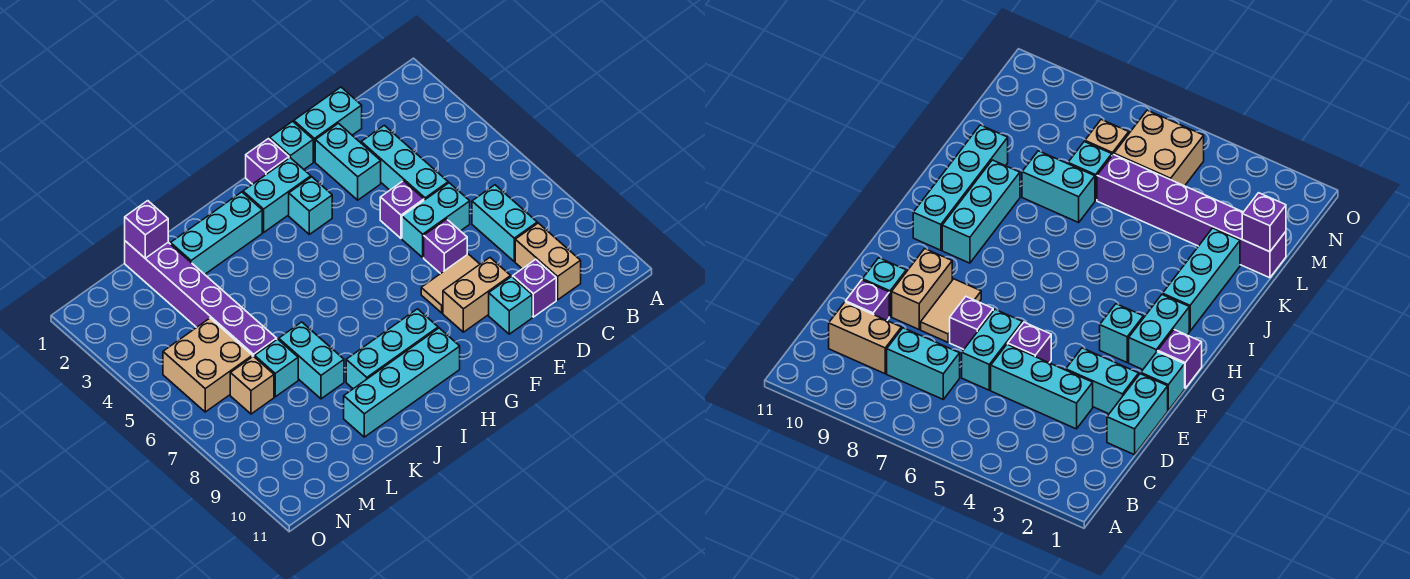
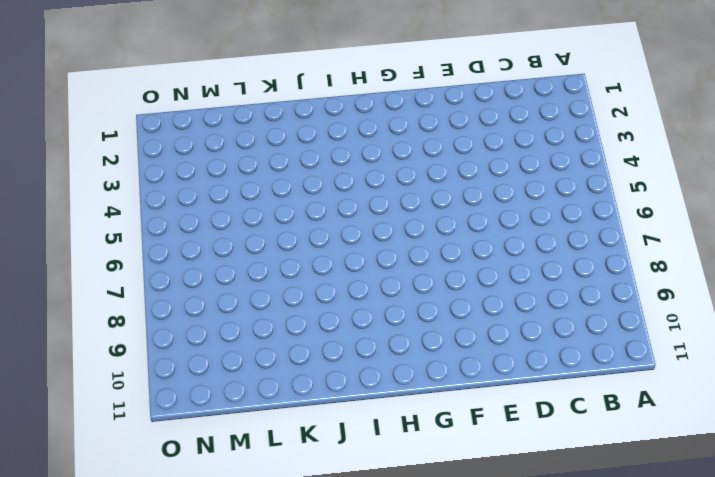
none -> cyan brick C7:C8 level 1
none -> tan brick C9:C10 level 1
none -> cyan brick D1:E1 level 1

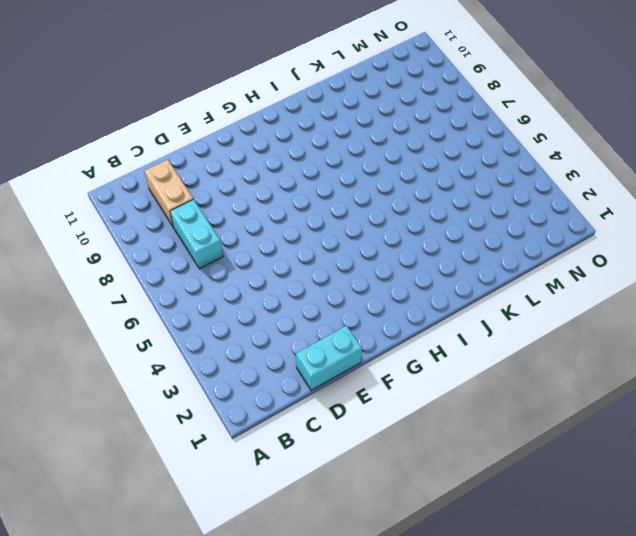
none -> cyan brick D3:D5 level 1
none -> cyan brick D6:E6 level 1
none -> purple brick D10 level 1

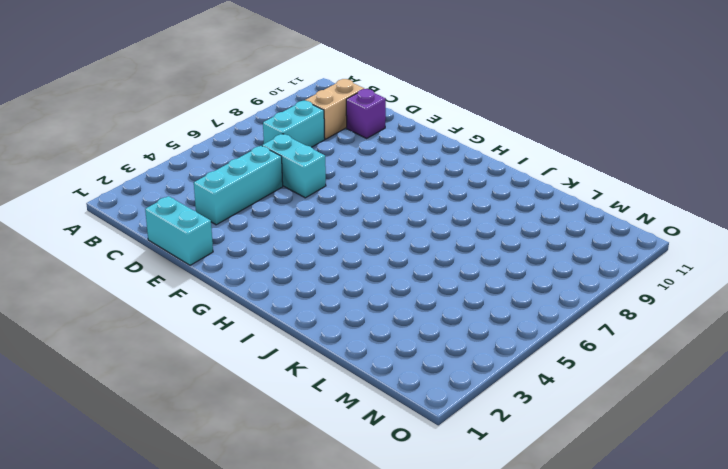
none -> cyan brick E2:E3 level 1
none -> purple brick E5 level 1
none -> purple brick E7 level 1

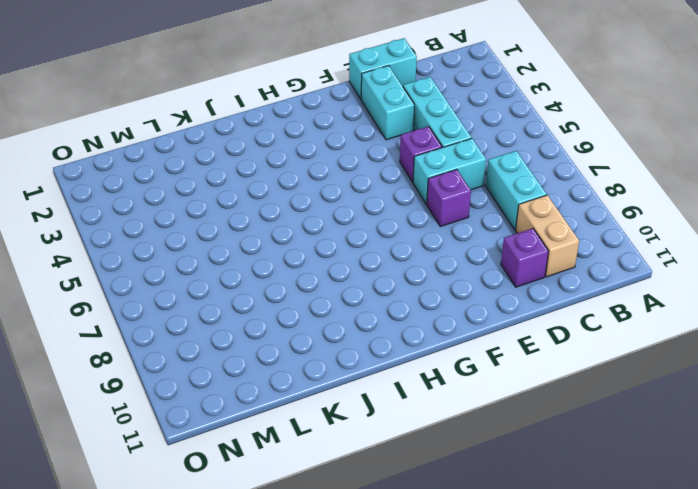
none -> tan tile E8:F8 level 1
none -> tan brick E9:F9 level 1
none -> cyan brick E10 level 1

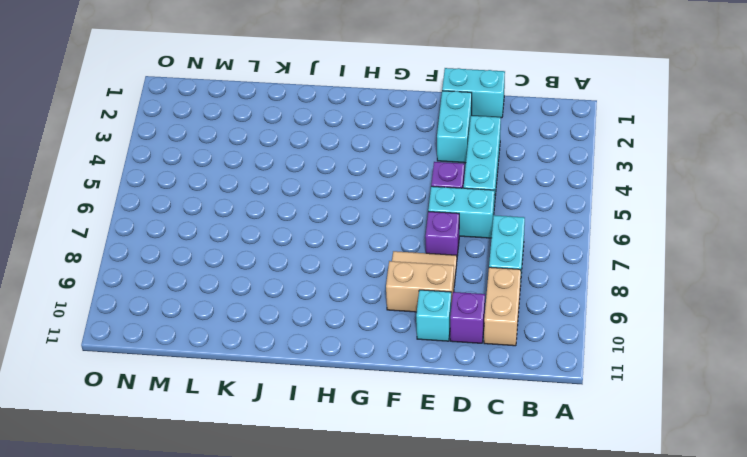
none -> cyan brick F1 level 1
none -> purple brick G1 level 1
none -> cyan brick G2:H2 level 1

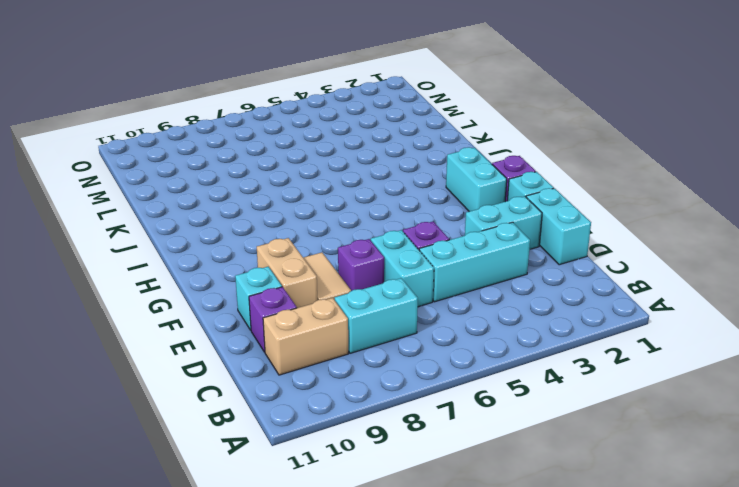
none -> cyan brick G3 level 1
none -> cyan brick H9:J9 level 1
none -> cyan brick H10:K10 level 1

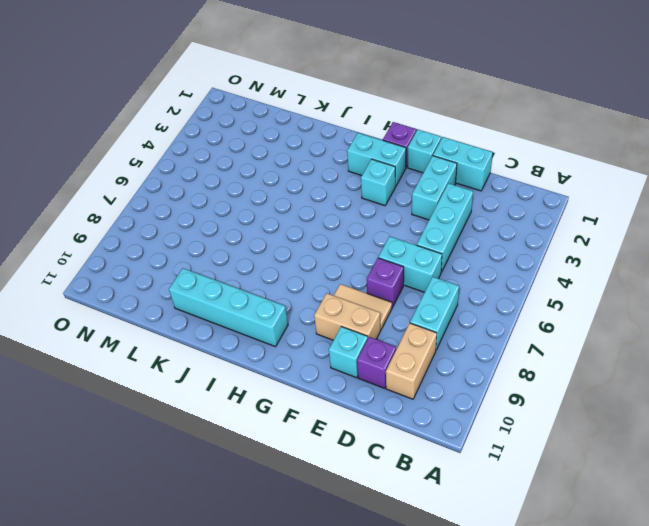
none -> purple brick E5 level 1
none -> cyan brick H9:J9 level 1
none -> cyan brick I2:K2 level 1

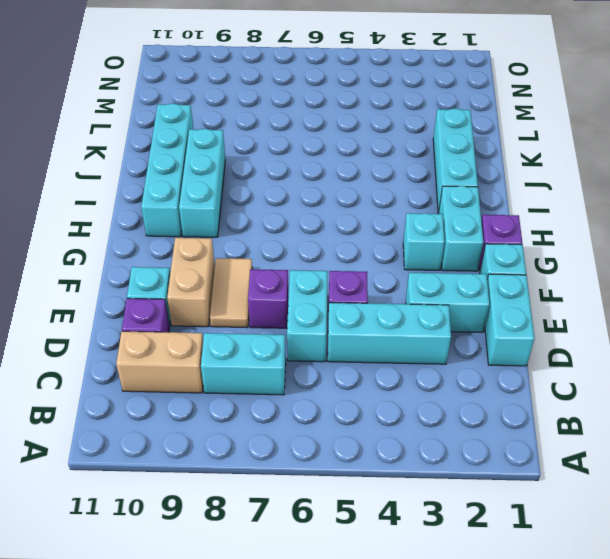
none -> cyan brick K7:K8 level 1
none -> purple brick L1:L6 level 1
none -> cyan brick L7 level 1

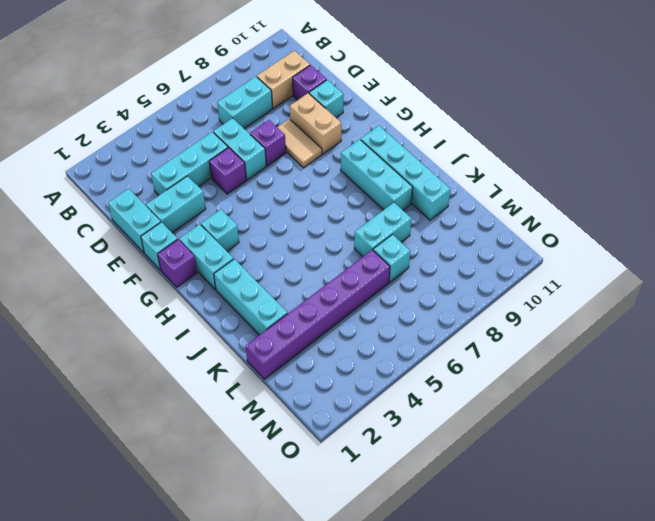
none -> tan brick M5:N6 level 1
none -> tan brick M7 level 1
none -> purple brick L1 level 2

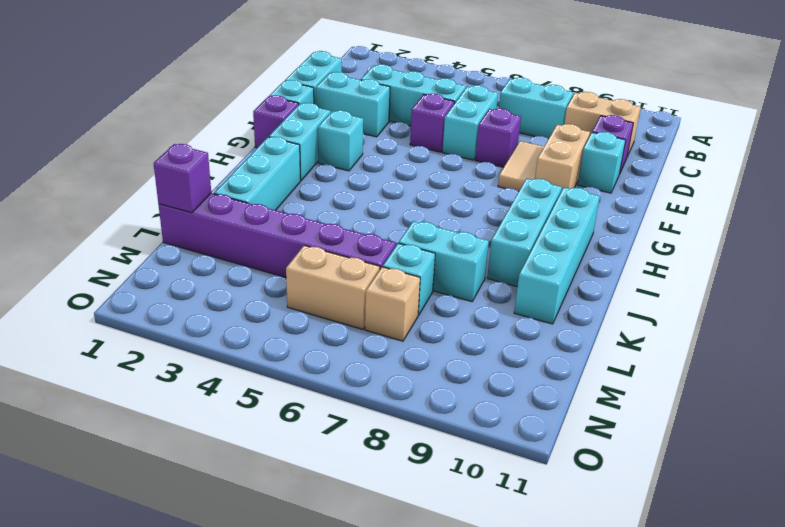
tan brick M5:M6 level 1 -> tan brick M5:N6 level 1

